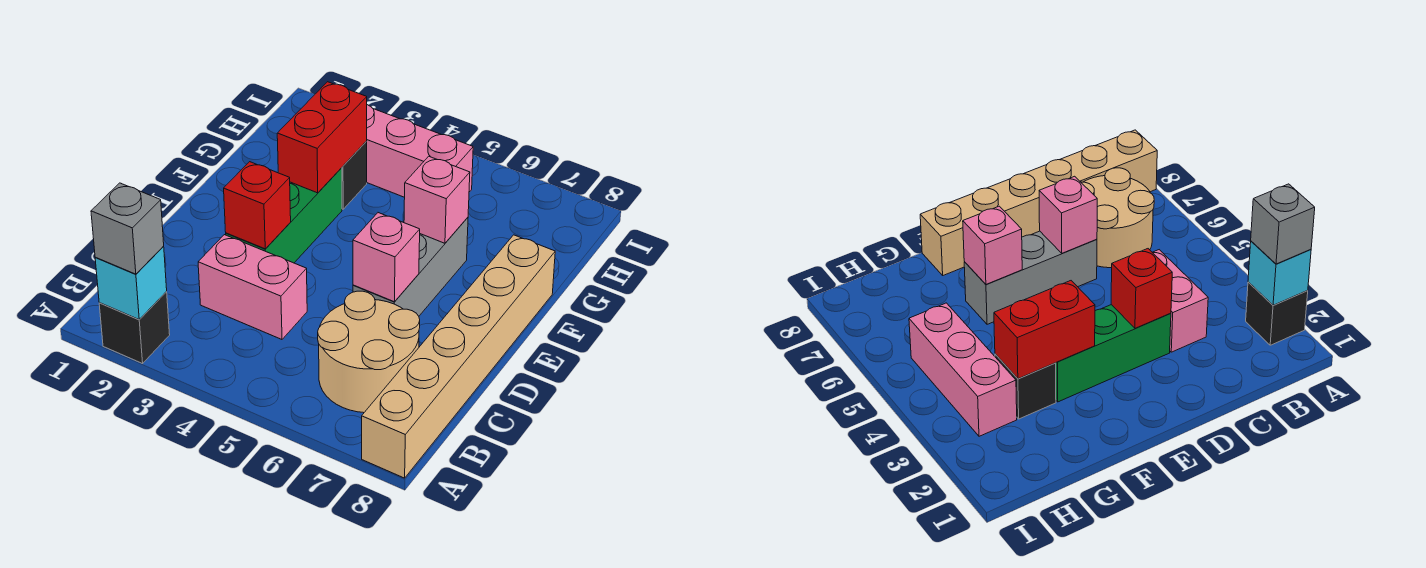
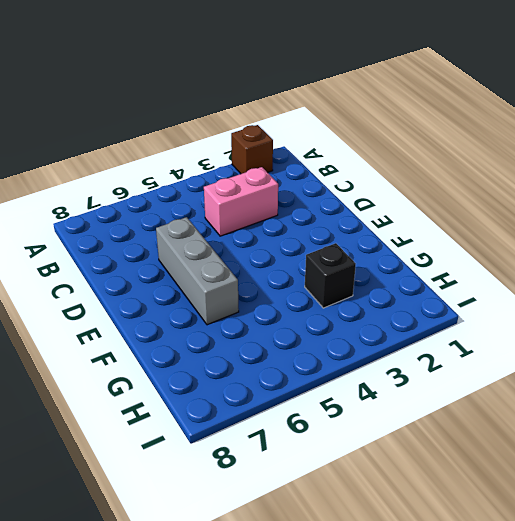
brown brick A2 level 1 -> black brick A2 level 1
none -> tan brick A8:F8 level 1
none -> tan round brick B6:C7 level 1
none -> green brick D3:F3 level 1

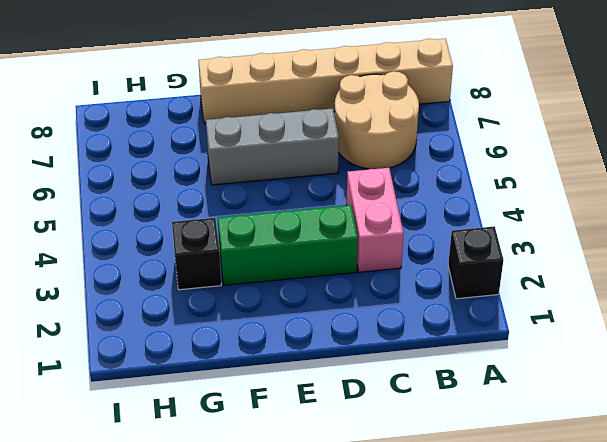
none -> pink brick H3:H5 level 1
none -> cyan brick A2 level 2
none -> red brick D3 level 2

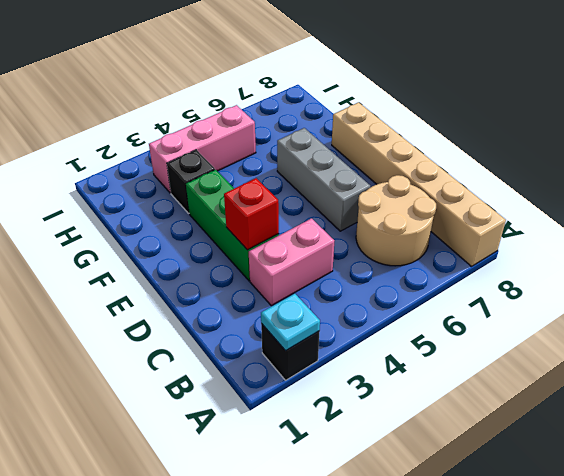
cyan plate A2 level 2 -> cyan brick A2 level 2
none -> pink brick D6 level 2
none -> red brick F3:G3 level 2
none -> pink brick F6 level 2

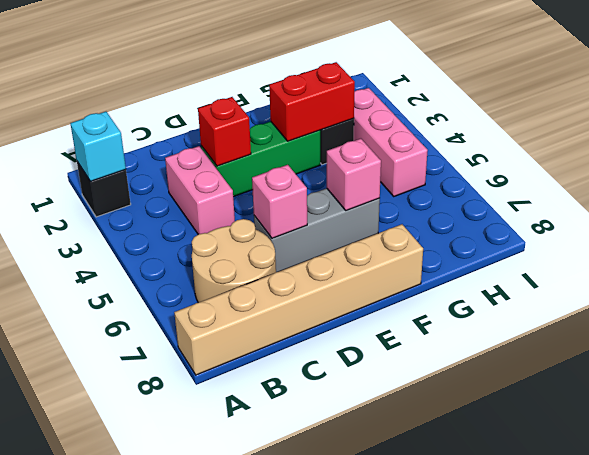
none -> grey brick A2 level 3

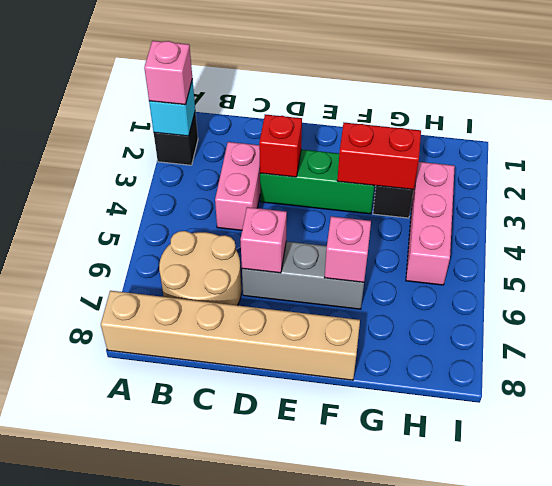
pink brick A2 level 3 -> grey brick A2 level 3

